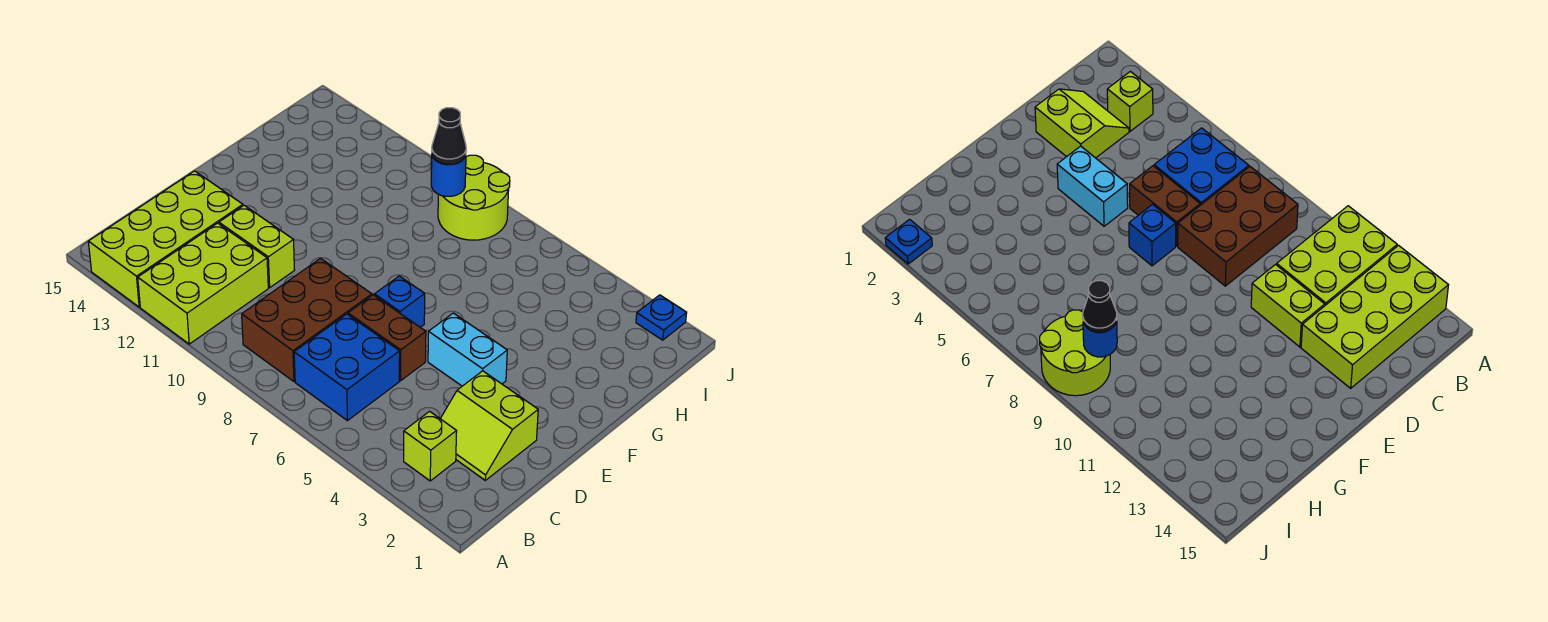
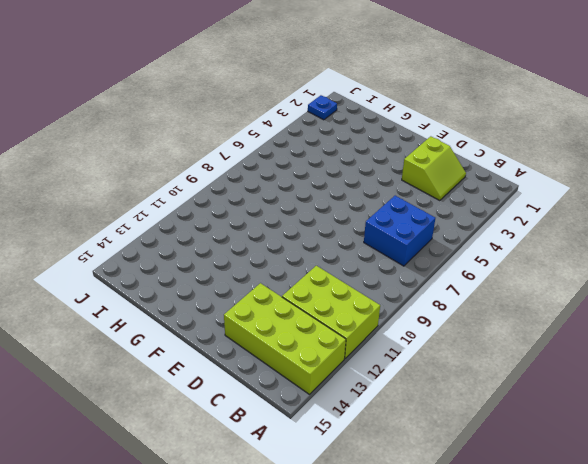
none -> lime brick B3 level 1
none -> brown brick B8:D9 level 1
none -> brown brick D6:D7 level 1

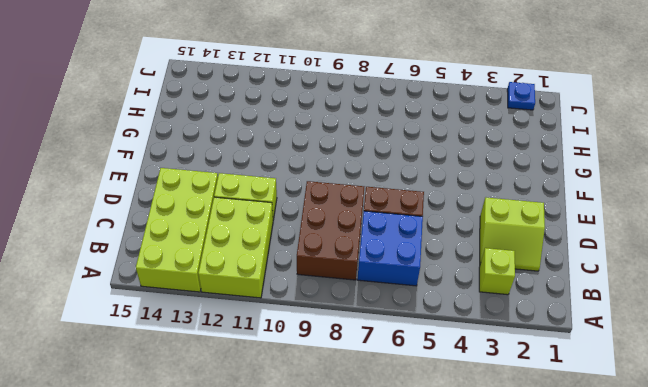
none -> cyan brick E4:E5 level 1
none -> blue brick E7 level 1
none -> lime round brick I8:J9 level 1

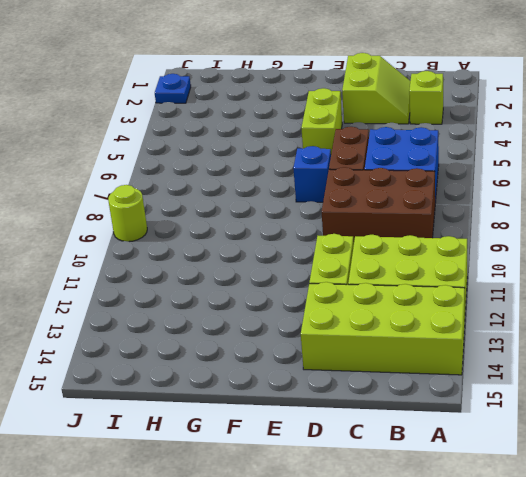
lime brick E4:E5 level 1 -> cyan brick E4:E5 level 1
lime round brick J9 level 1 -> lime round brick I8:J9 level 1
none -> blue round brick I9 level 2
none -> black cone I9 level 3

